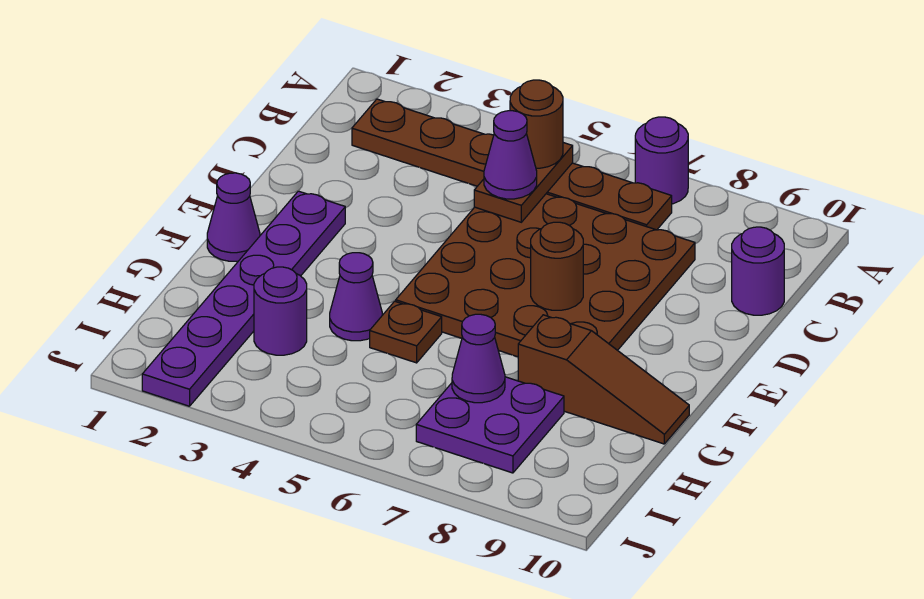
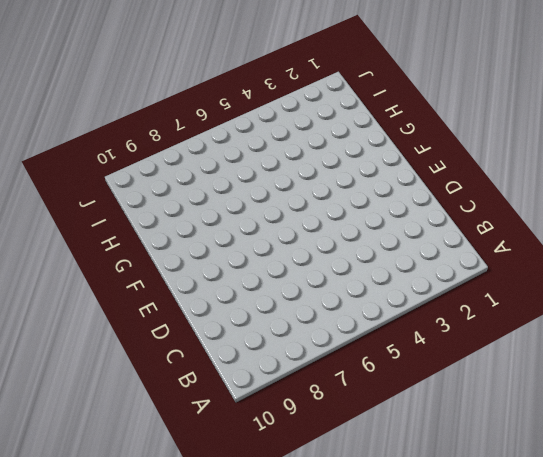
none -> purple round brick A7 level 1
none -> brown plate B2:B7 level 1
none -> brown plate C5:F8 level 1

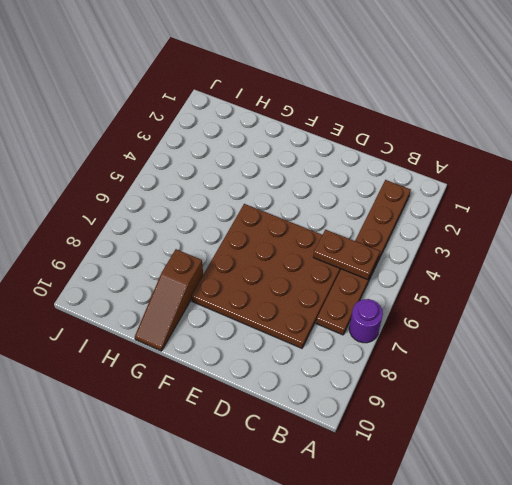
none -> purple round brick C10 level 1
none -> purple plate E2:J2 level 1
none -> purple cone F1 level 1

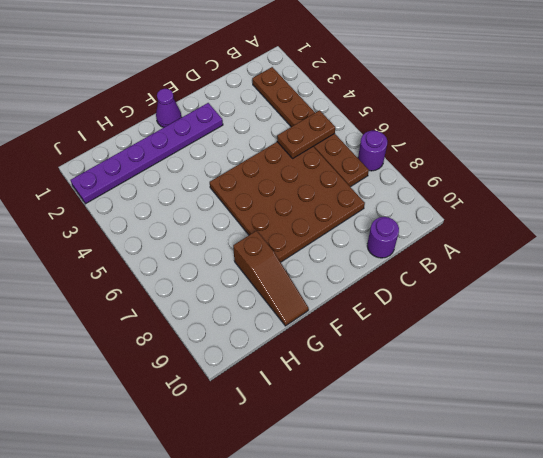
none -> purple cone G4 level 1
none -> brown plate G5 level 1
none -> purple round brick H3 level 1

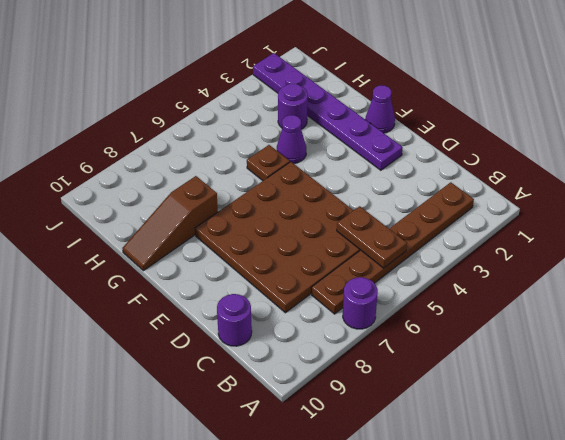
none -> purple plate H7:I8 level 1
none -> brown round brick E7 level 2
none -> purple cone H7 level 2

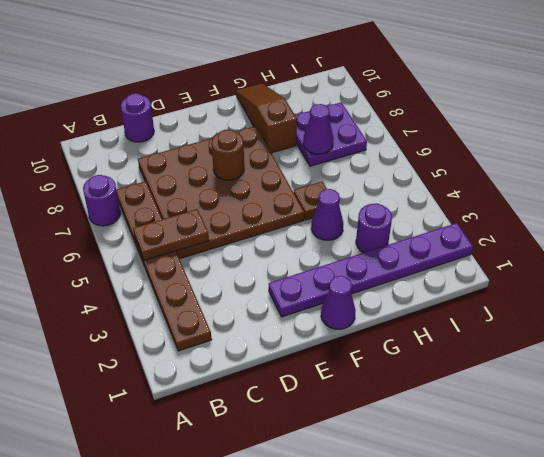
none -> brown round brick B5 level 3
none -> purple cone C5 level 3

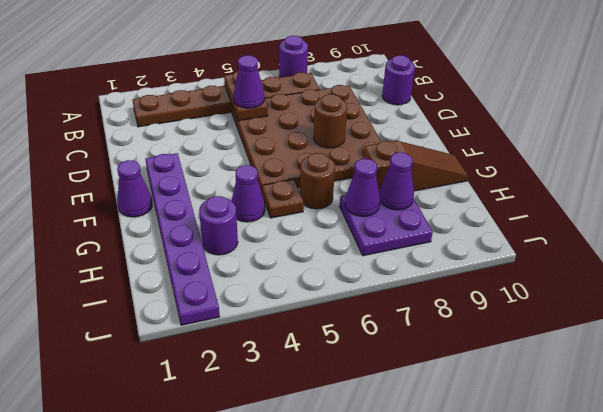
brown round brick G6 level 1 -> brown round brick B5 level 3
purple cone H8 level 2 -> none

